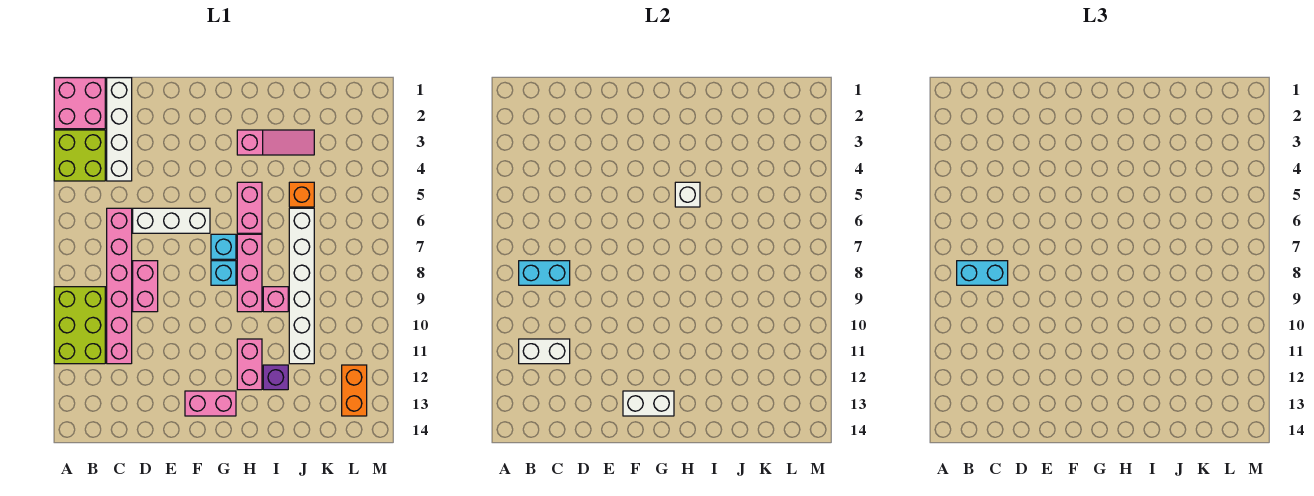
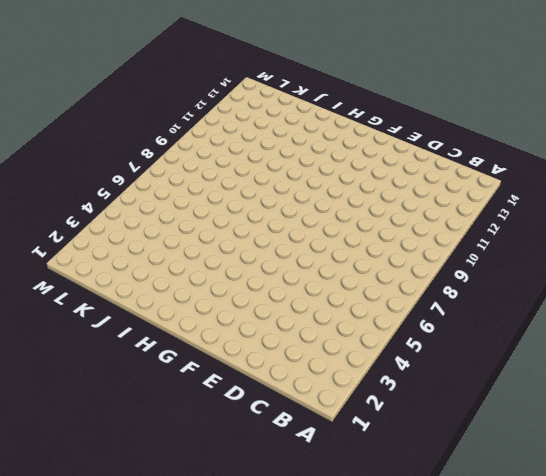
none -> pink brick A1:B2 level 1
none -> lime brick A3:B4 level 1
none -> lime brick A9:B11 level 1

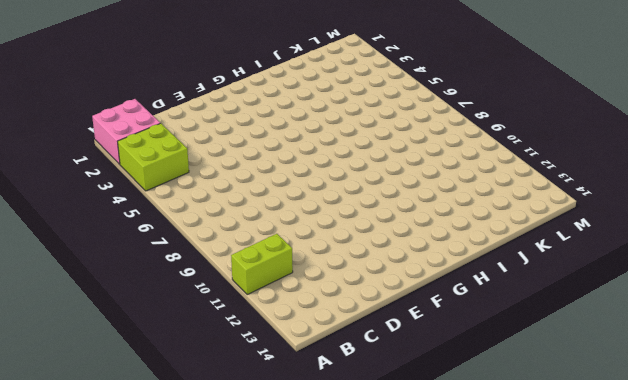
lime brick A11:B11 level 1 -> lime brick A9:B11 level 1
none -> white brick C1:C4 level 1
none -> pink brick C6:C11 level 1
none -> white brick D6:F6 level 1

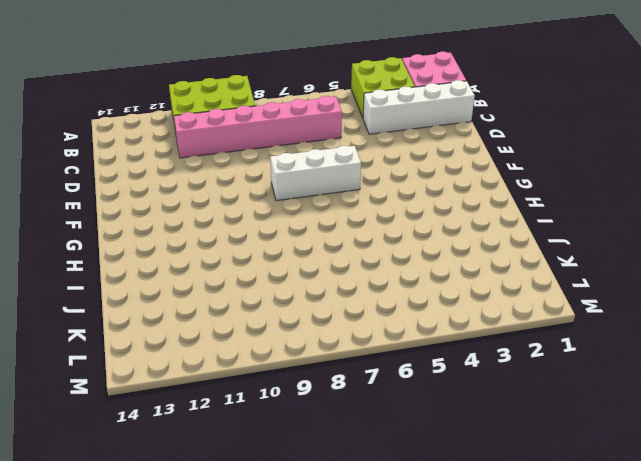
white brick F6:F8 level 1 -> white brick D6:F6 level 1
none -> pink brick D8:D9 level 1
none -> pink brick F13:G13 level 1
none -> cyan brick G7 level 1

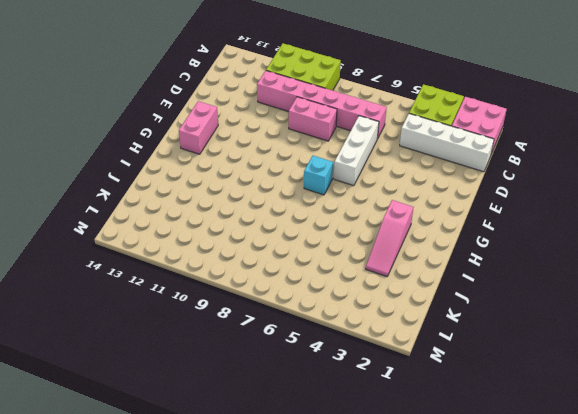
none -> cyan brick G8 level 1
none -> pink brick H5:H6 level 1
none -> pink brick H7:H9 level 1

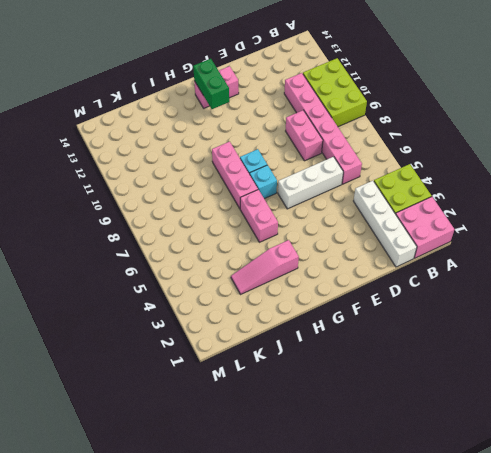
green brick G12:G13 level 2 -> white brick F13:G13 level 2
none -> pink brick H11:H12 level 1
none -> pink brick I9 level 1
none -> purple brick I12 level 1

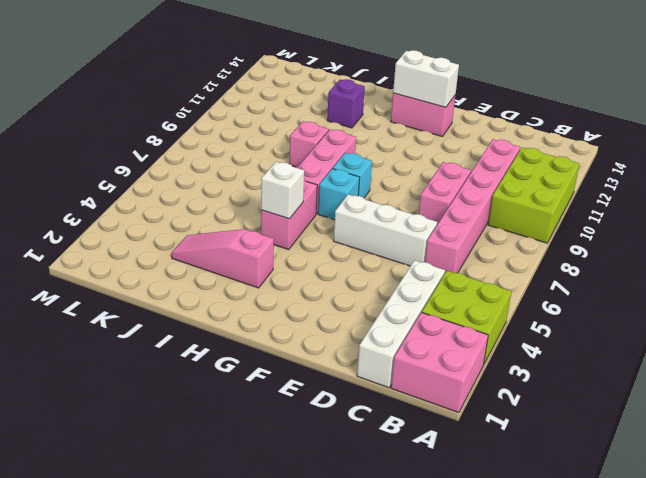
none -> pink brick H11:H12 level 1
none -> orange brick J5 level 1
none -> white brick J6:J11 level 1

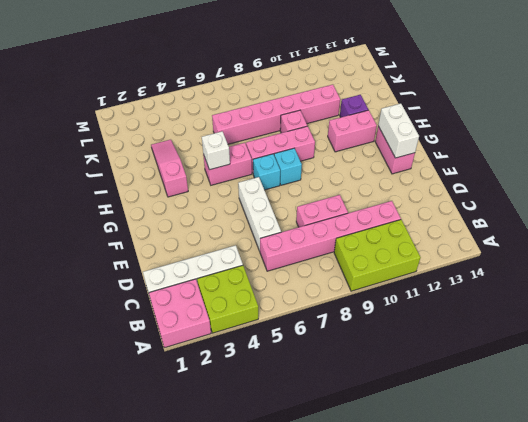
pink brick J6:J11 level 1 -> white brick J6:J11 level 1
none -> orange brick J5 level 1
none -> orange brick L12:L13 level 1
none -> cyan brick B8:C8 level 2

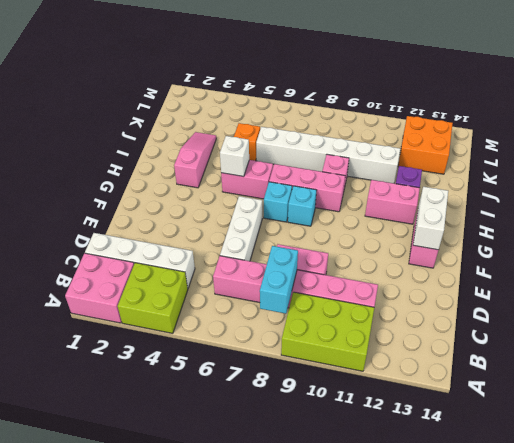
orange brick K12:L13 level 1 -> orange brick L12:L13 level 1
none -> white brick B11:C11 level 2
none -> cyan brick B8:C8 level 3

